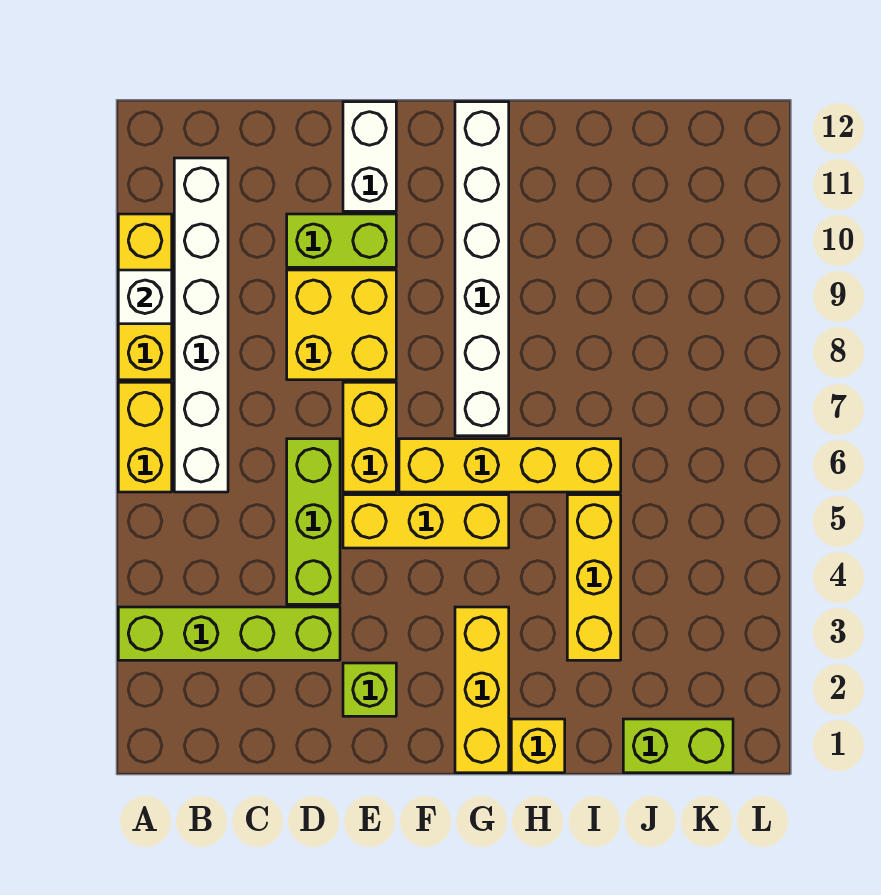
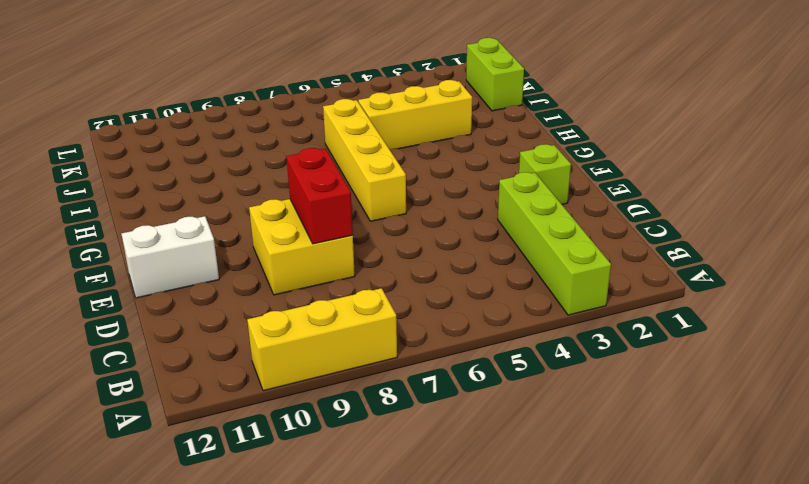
red brick D8:E8 level 2 -> none
none -> yellow brick A6:A7 level 1
none -> white brick B6:B11 level 1
none -> lime brick D4:D6 level 1

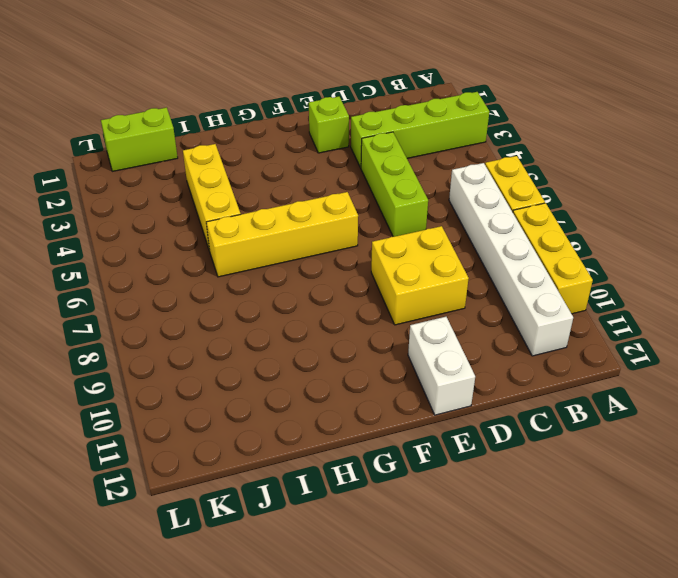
none -> lime brick D10:E10 level 1
none -> yellow brick E5:G5 level 1
none -> yellow brick E6:E7 level 1

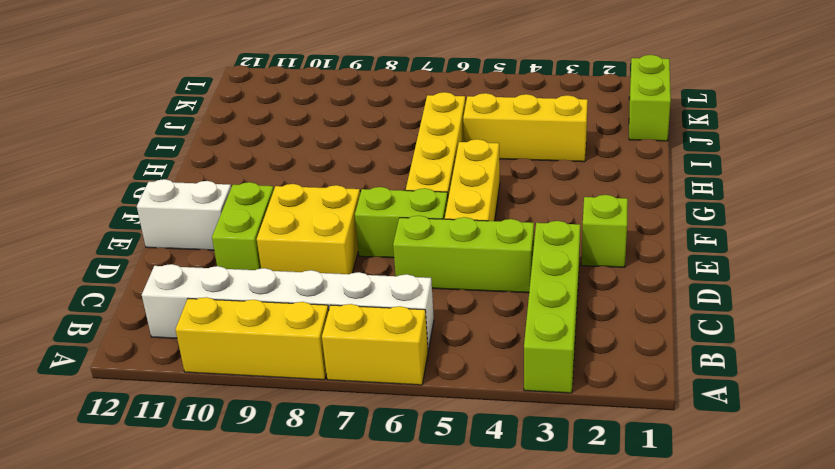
lime brick E6:E7 level 1 -> yellow brick E6:E7 level 1
none -> yellow brick G1:G3 level 1
none -> white brick G7:G12 level 1
none -> yellow brick H1 level 1

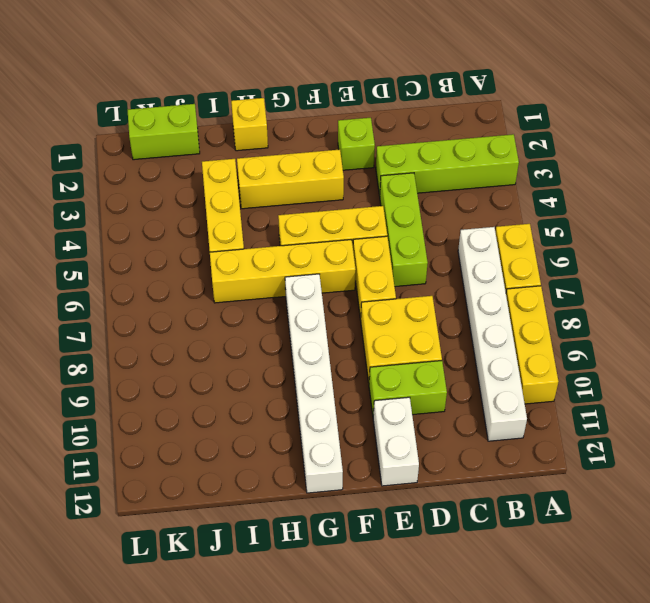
yellow brick F3:H3 level 1 -> yellow brick G1:G3 level 1
none -> white brick A9 level 2

